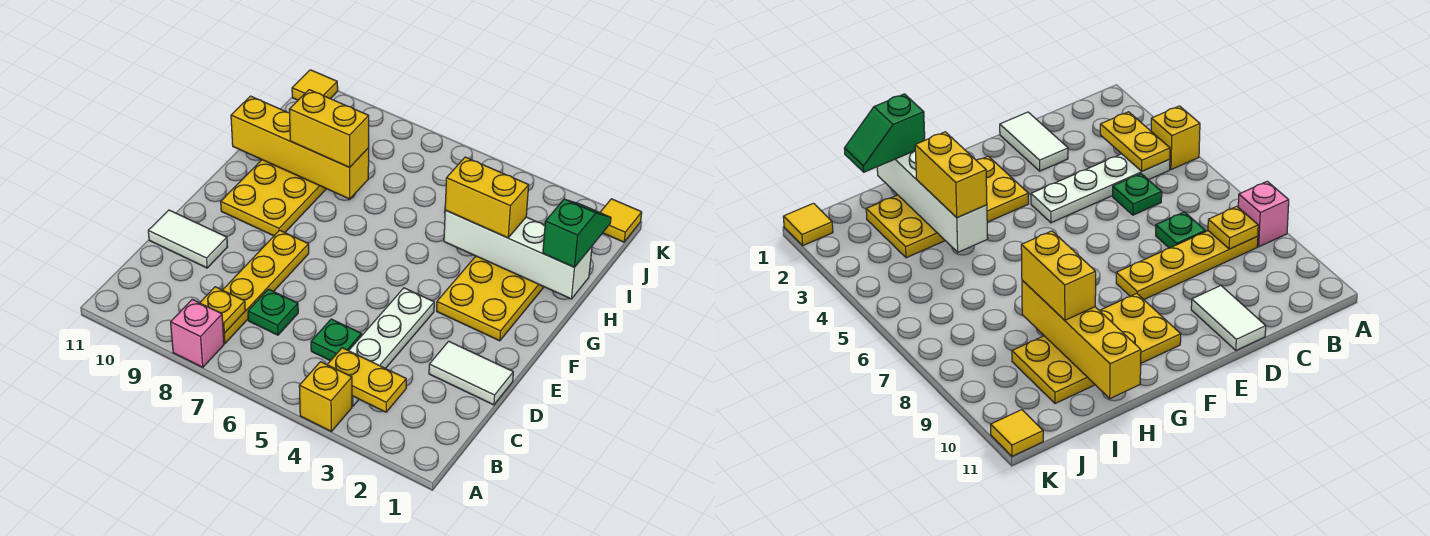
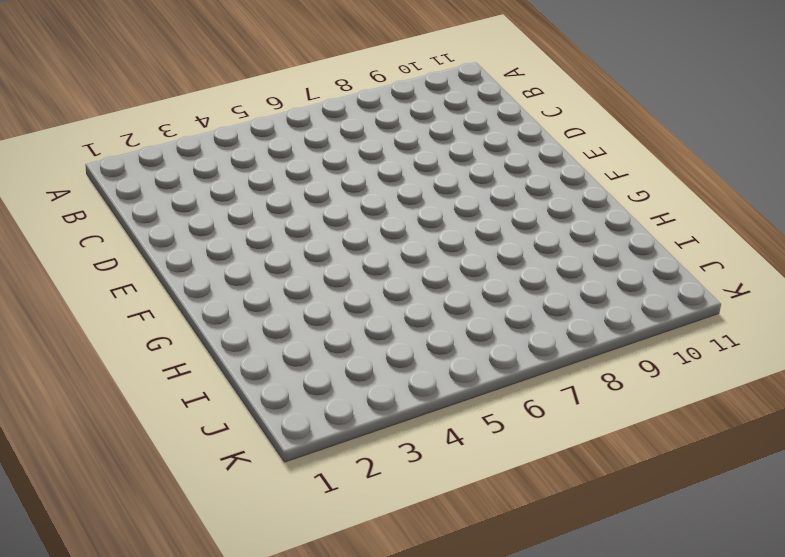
none -> yellow brick A4 level 1
none -> pink brick A8 level 1
none -> white plate B4:E4 level 1

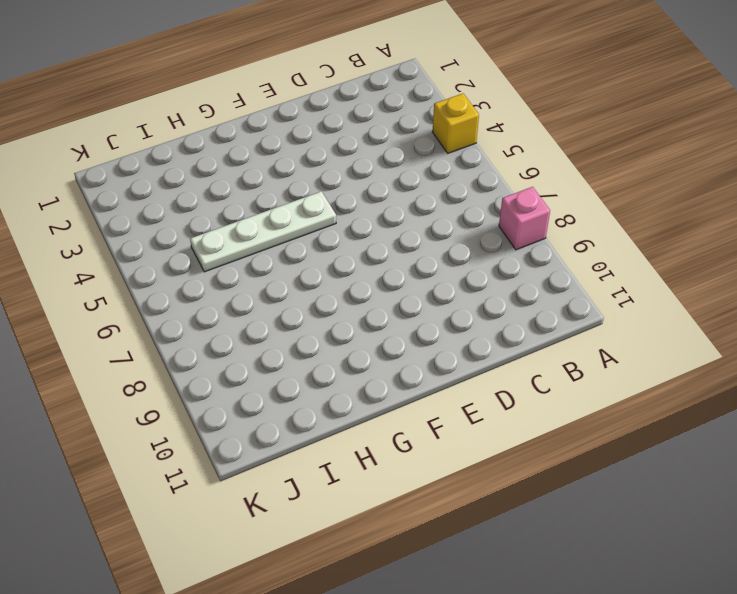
white plate F5:I5 level 1 -> white plate B4:E4 level 1
none -> yellow plate B8:E8 level 1
none -> green plate C5 level 1
none -> green plate C7 level 1

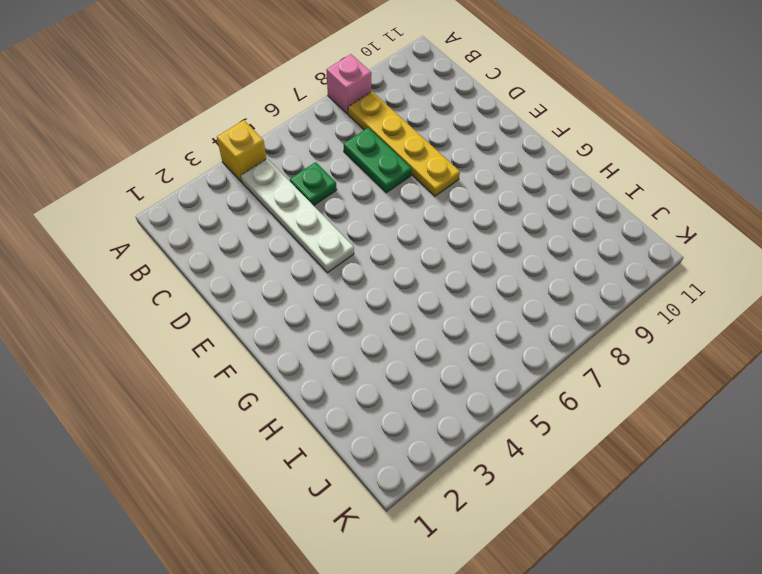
green plate C7:D7 level 1 -> green plate C7 level 1
none -> white tile D1:D2 level 1
none -> white tile D10:D11 level 1
none -> yellow plate F2:I3 level 1

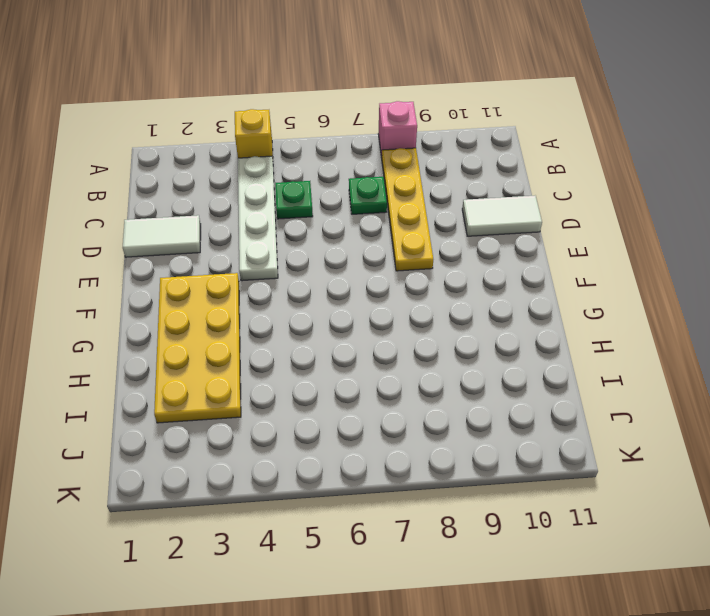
none -> yellow plate F9:I10 level 1
none -> yellow tile K1 level 1
none -> yellow tile K11 level 1

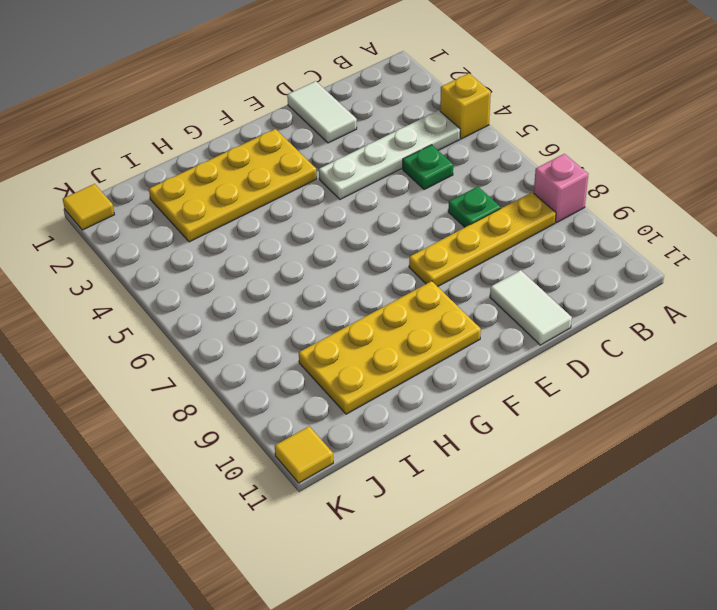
none -> yellow plate B3:B4 level 2
none -> yellow plate B8 level 2
none -> white brick H1:H4 level 2

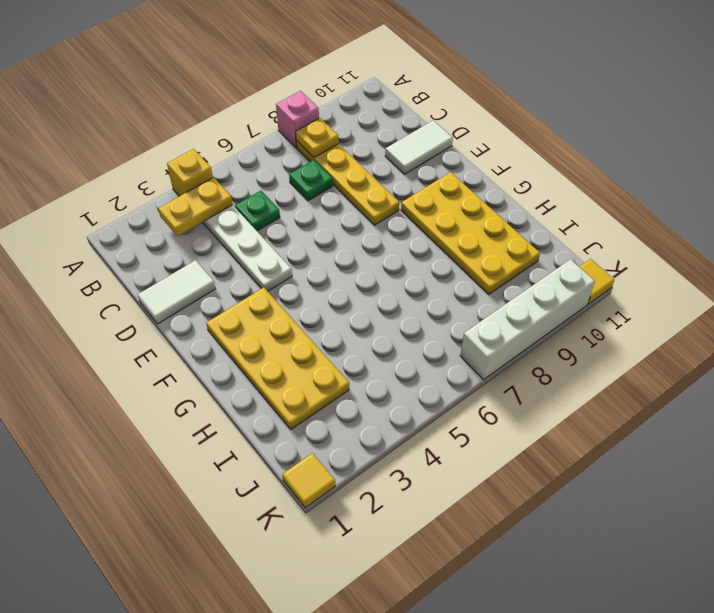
white brick K7:K10 level 1 -> white brick H1:H4 level 2
none -> yellow brick H8:H11 level 2
none -> green slope H1:I1 level 3 top H
none -> yellow brick H3:H4 level 3

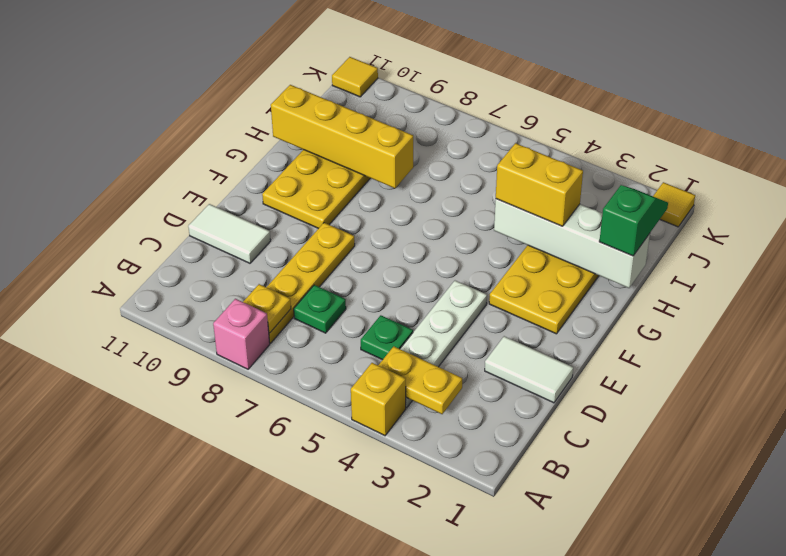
none -> yellow brick H8:H9 level 3

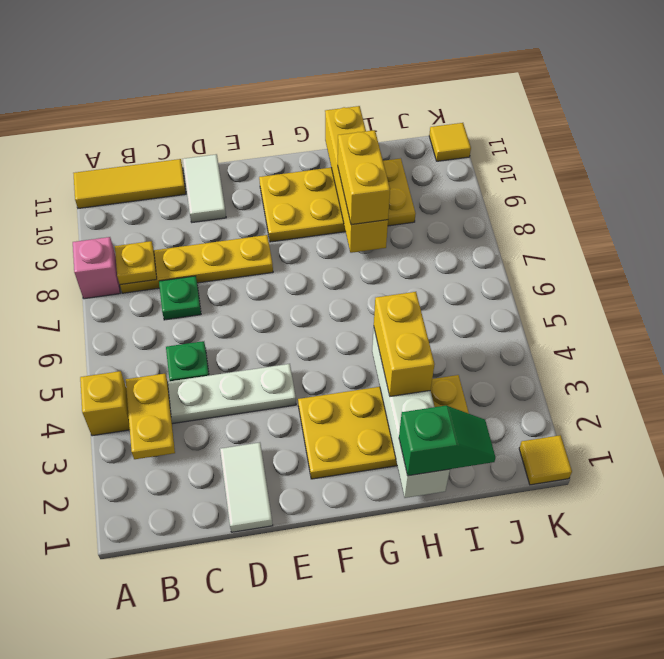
yellow tile A11:C11 level 1 -> none

